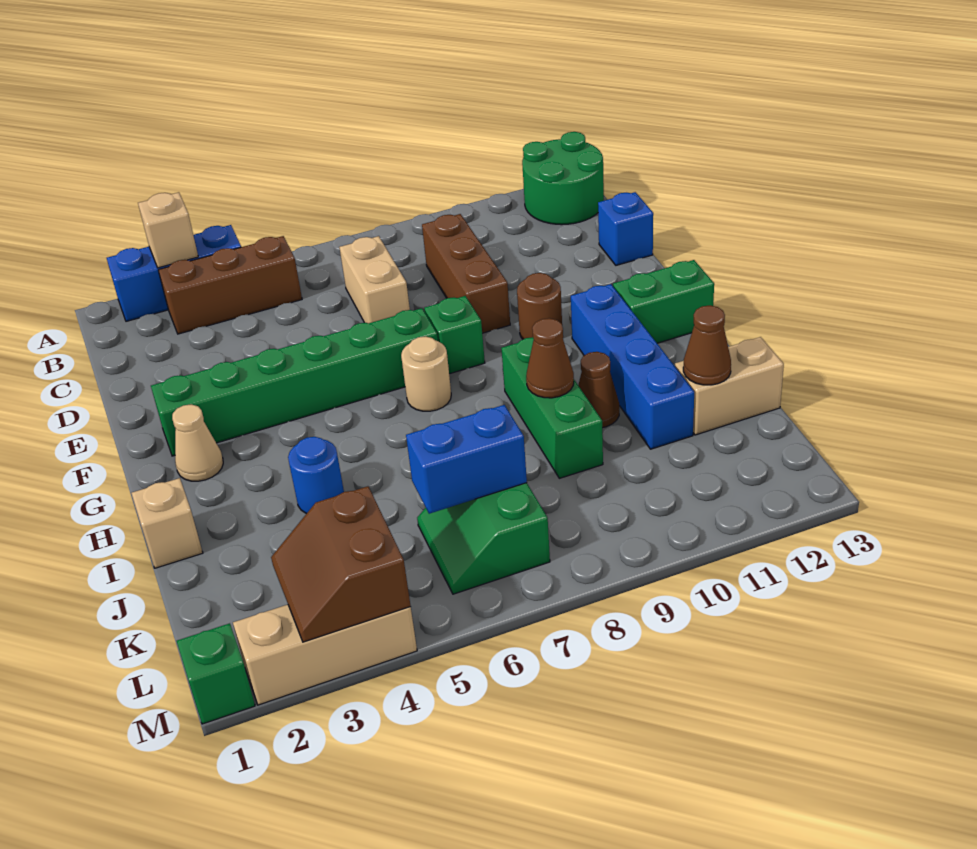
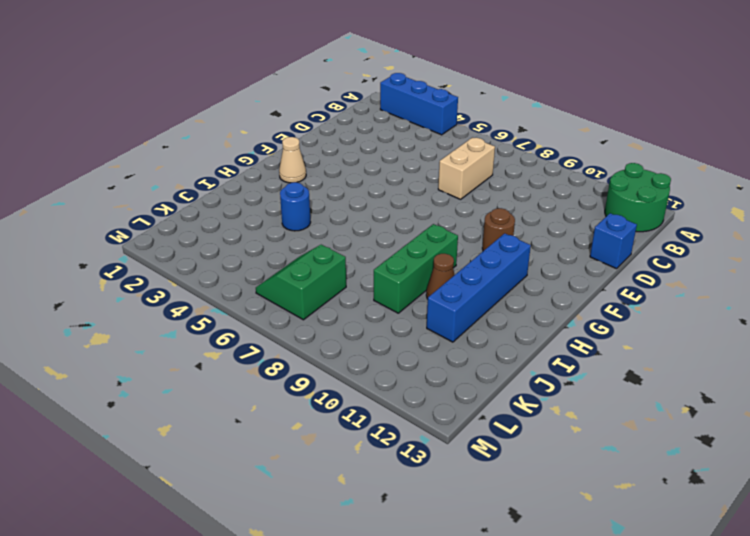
none -> brown brick B3:B5 level 1
none -> brown brick C9:E9 level 1
none -> green brick F2:F7 level 1

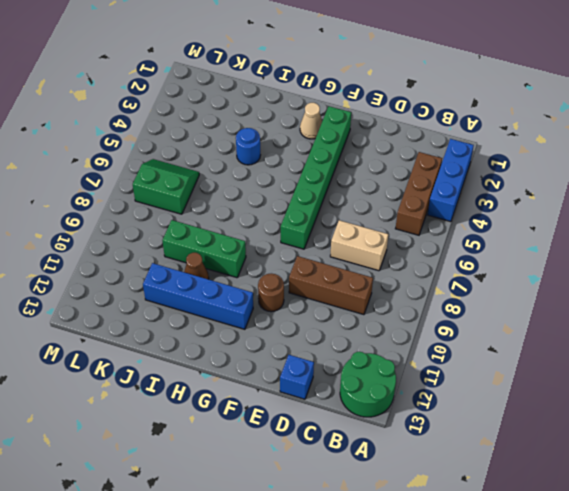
none -> green brick F8 level 1
none -> tan round brick G7 level 1
none -> green brick G12:G13 level 1

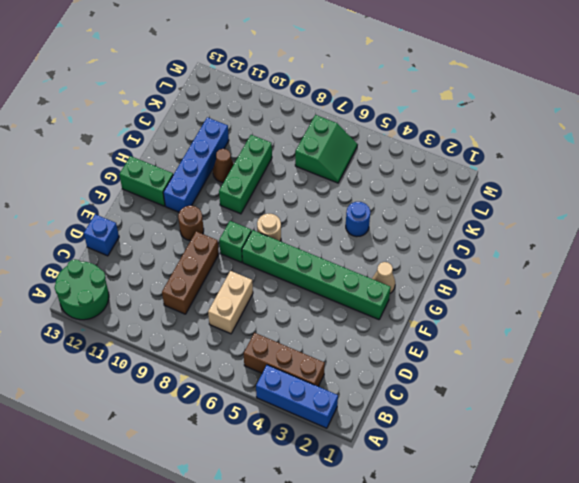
none -> tan brick I1 level 1
none -> tan brick J12:J13 level 1
none -> green brick M1 level 1

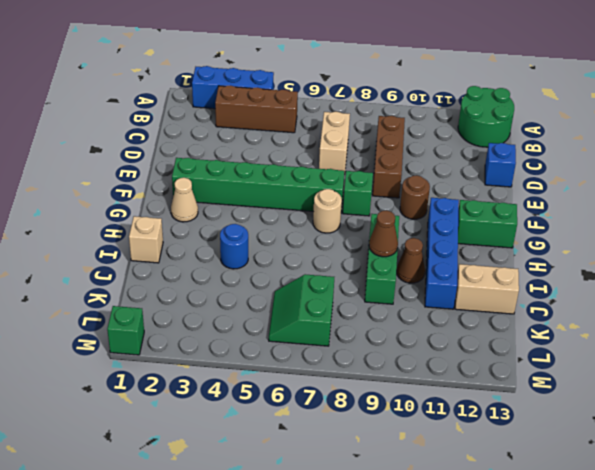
none -> tan brick M2:M4 level 1
none -> tan brick A3 level 2
none -> brown cone J12 level 2

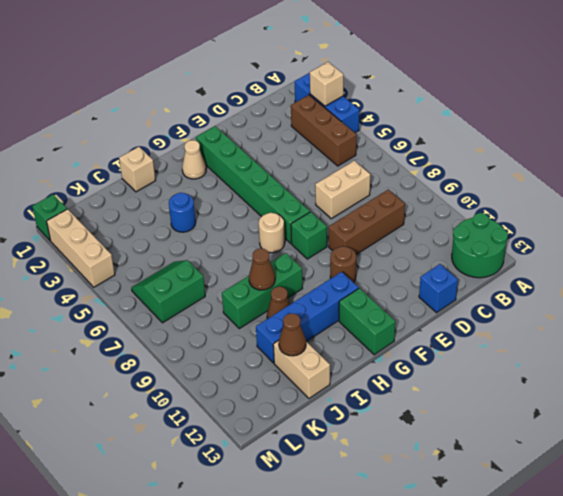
none -> blue brick K6:K7 level 2
none -> brown slope L3:M4 level 2 top 4

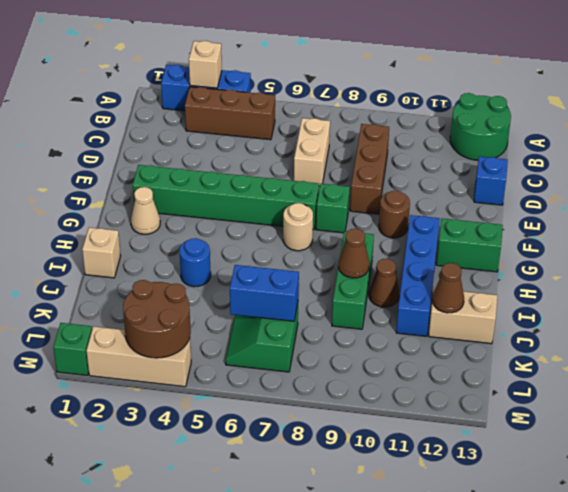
brown round brick L3:M4 level 2 -> brown slope L3:M4 level 2 top 4

